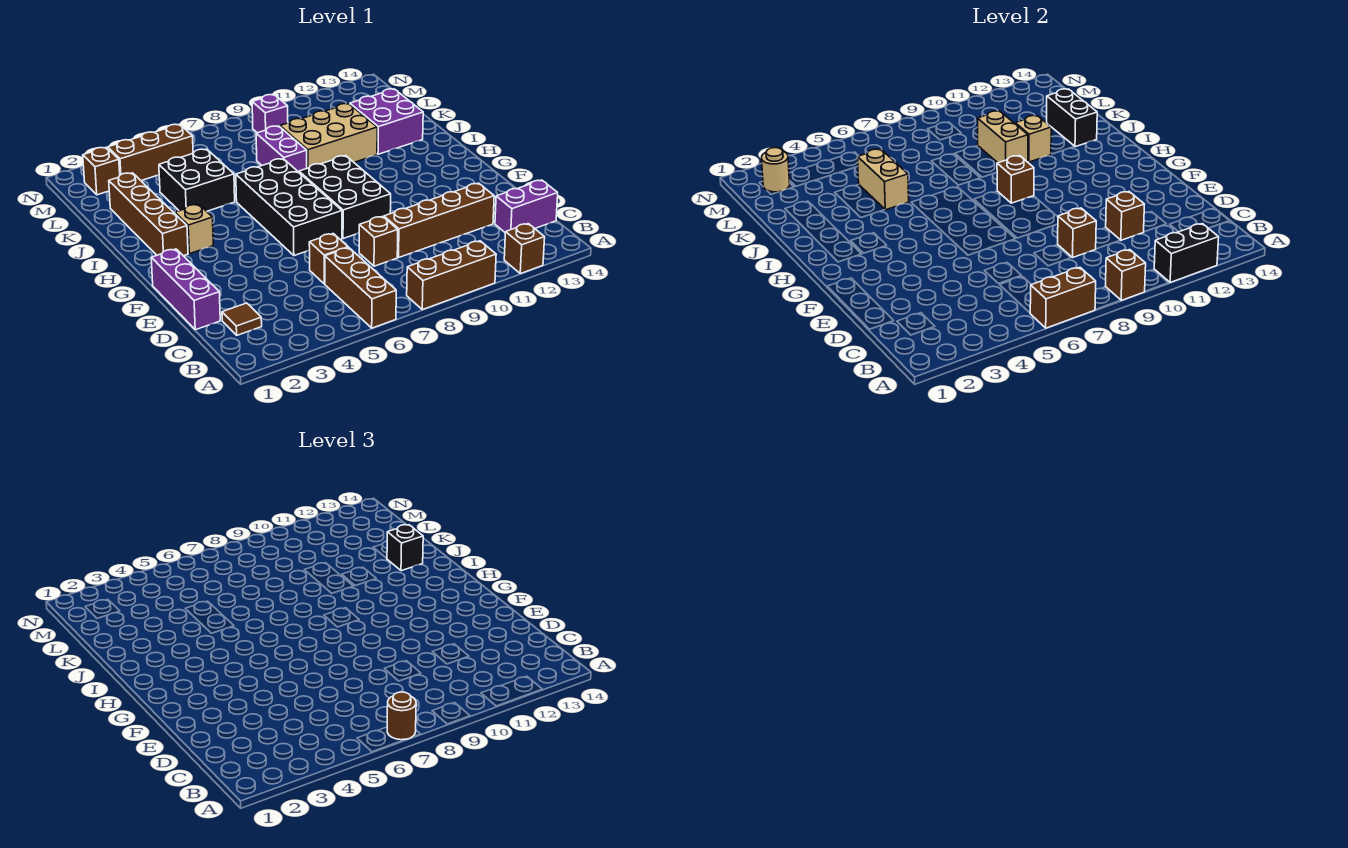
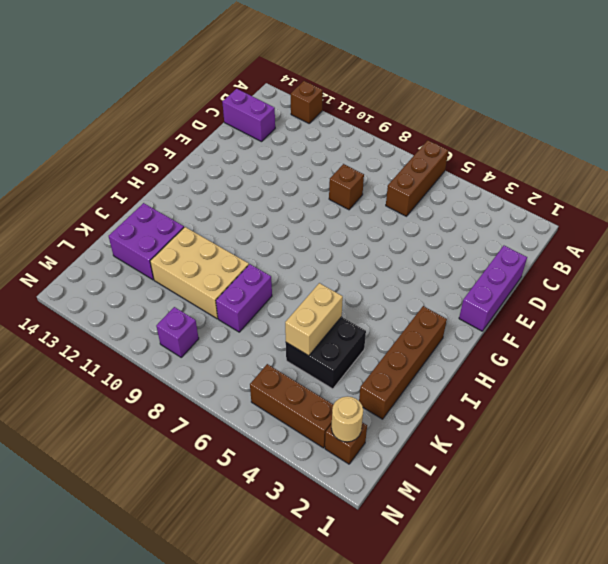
none -> brown brick A8:A10 level 1
none -> brown tile C2 level 1
none -> brown brick D6 level 1
none -> brown brick D9:D12 level 1

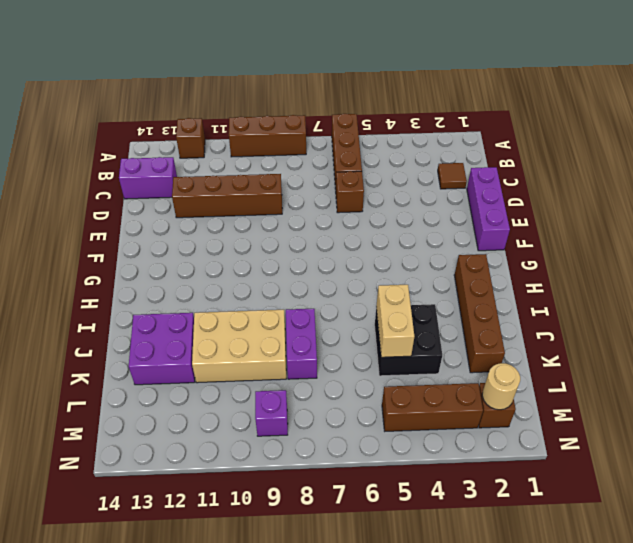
none -> brown brick D8 level 1
none -> black brick F6:I7 level 1
none -> black brick F8:H9 level 1
none -> tan brick H3 level 1

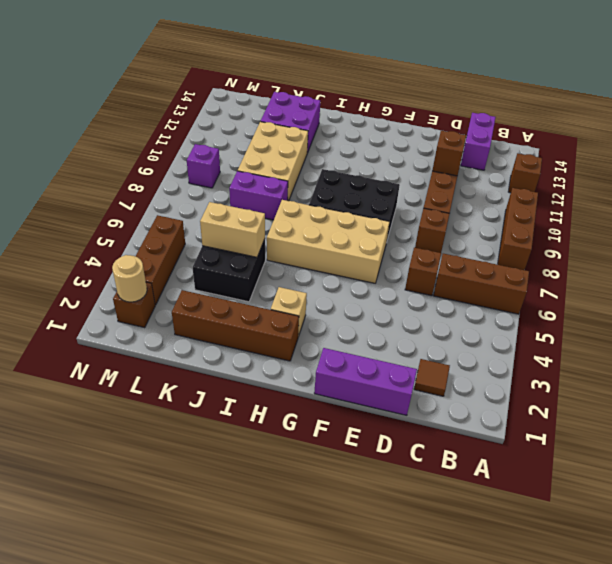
tan brick F6:I7 level 1 -> black brick F6:I7 level 1
none -> brown brick A6:A7 level 2
none -> brown brick A9 level 2
none -> black brick A11:A12 level 2
none -> brown brick D9 level 2

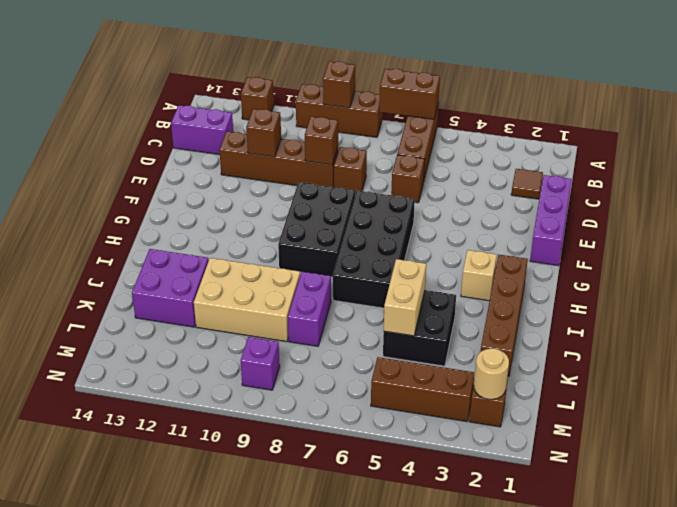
none -> black brick A11:A12 level 2
none -> brown brick H9 level 2
none -> tan brick J10:K10 level 2
none -> tan brick J11 level 2

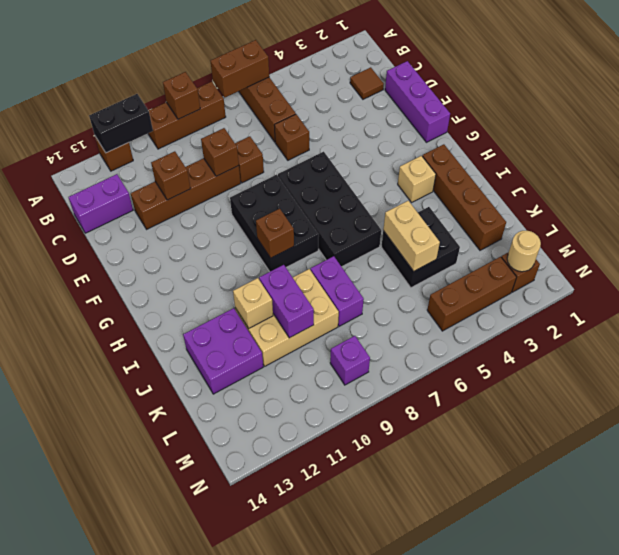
purple brick J10:K10 level 2 -> tan brick J10:K10 level 2
none -> black brick J13:K13 level 2
none -> brown round brick A7 level 3
none -> black brick J13 level 3

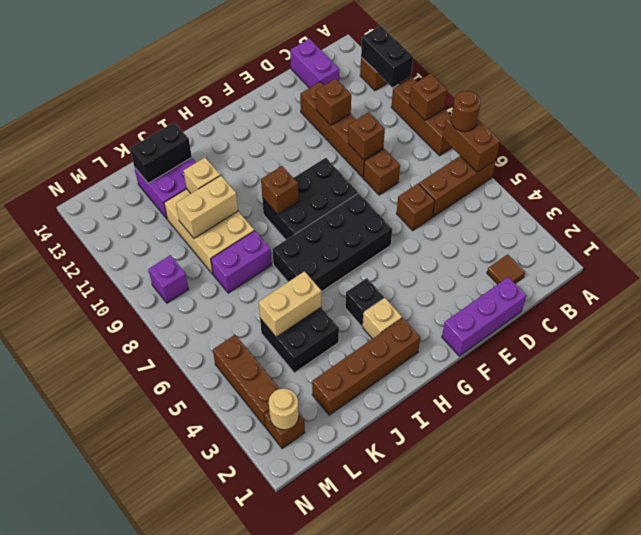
black brick H4 level 1 -> black brick J13 level 3

